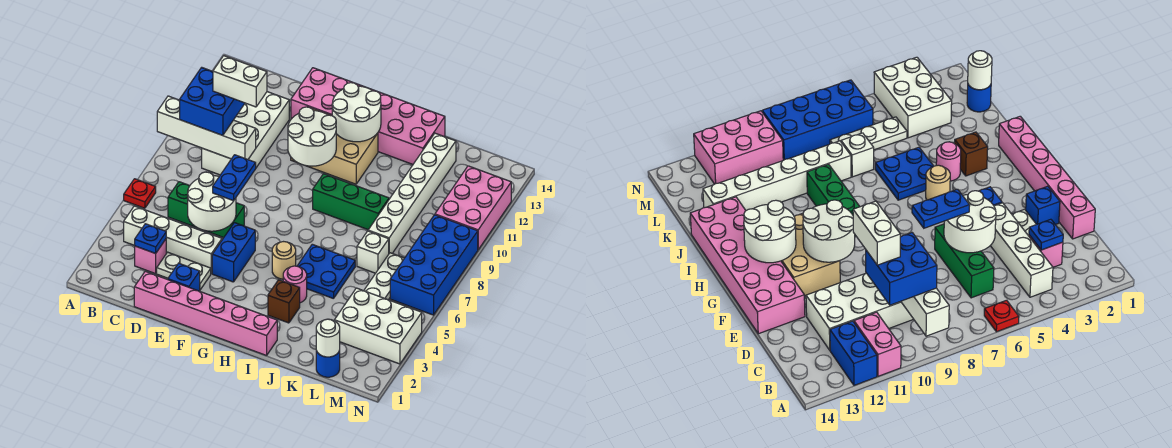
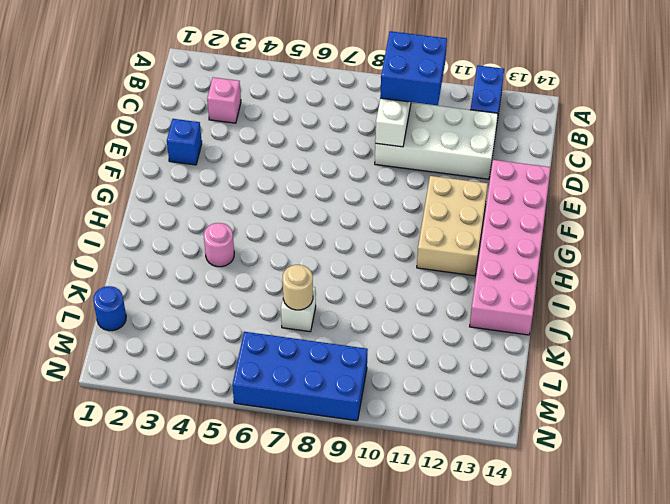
tan round brick K7 level 2 -> tan round brick H5 level 1
none -> red plate A6 level 1
none -> pink brick A11:B11 level 1
none -> white brick B4:E4 level 1
none -> green brick C6:E6 level 1

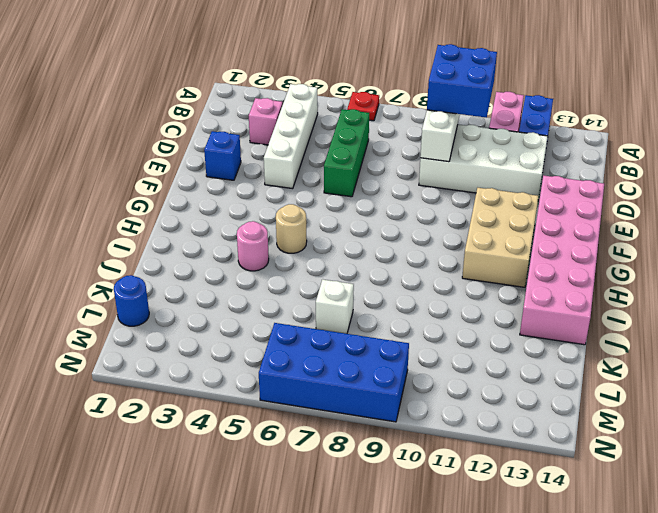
none -> pink brick D1:I1 level 1
none -> white plate D3:E3 level 1
none -> blue brick F4:F5 level 1
none -> green brick H9:J9 level 1

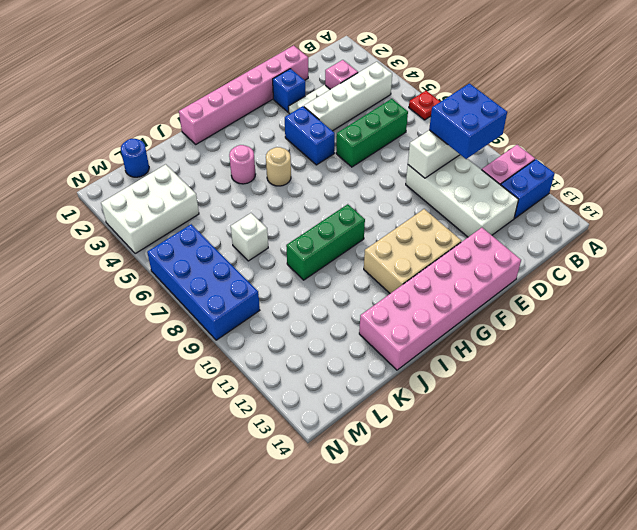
none -> brown brick I3 level 1
none -> blue plate I5:J6 level 1
none -> white brick K8:K13 level 1
none -> white plate L5:L7 level 1

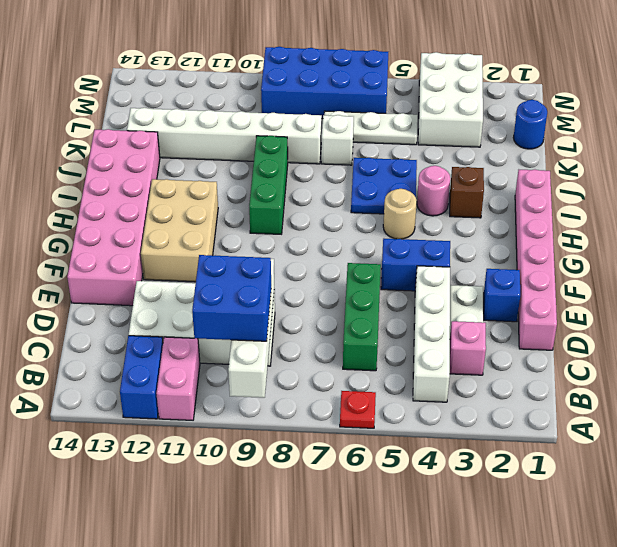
none -> pink brick M10:N12 level 1
none -> blue plate C3 level 2
none -> white round brick D5:E6 level 2
none -> white round brick F10:G11 level 2

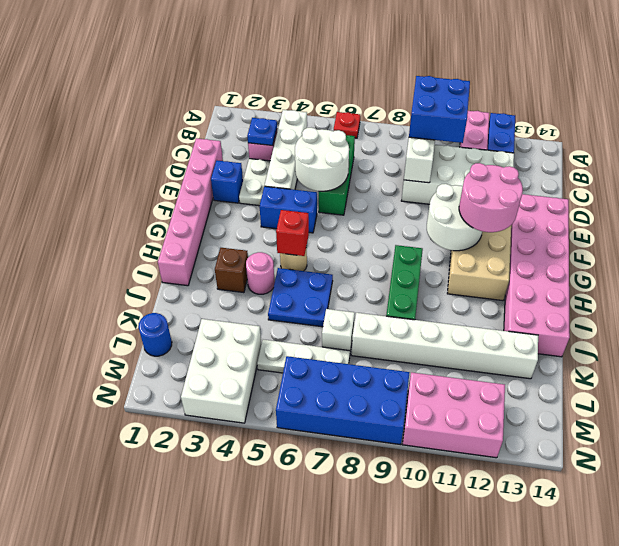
pink round brick F11:G12 level 3 -> none
red brick H5 level 2 -> none
none -> white round brick G12:H13 level 2
none -> white round brick L1 level 2
none -> blue plate E6:E7 level 3
none -> white brick C10:D10 level 4

